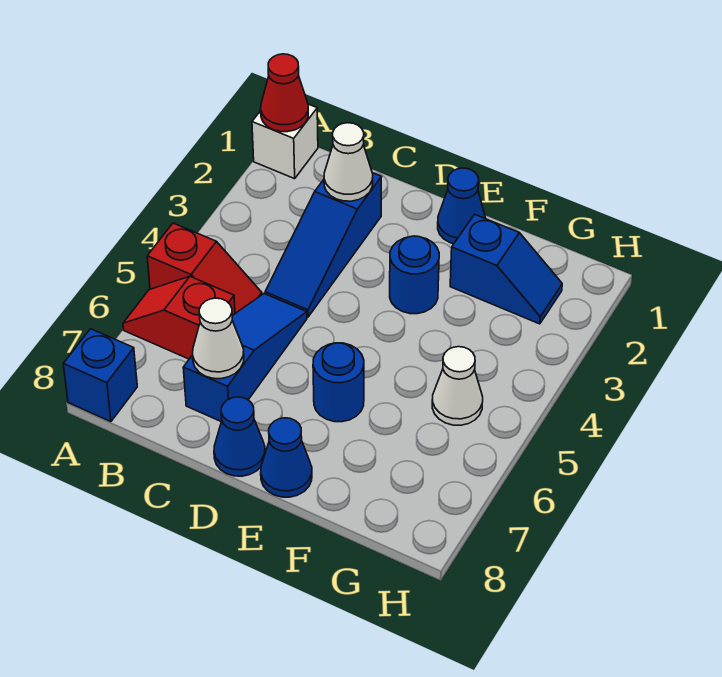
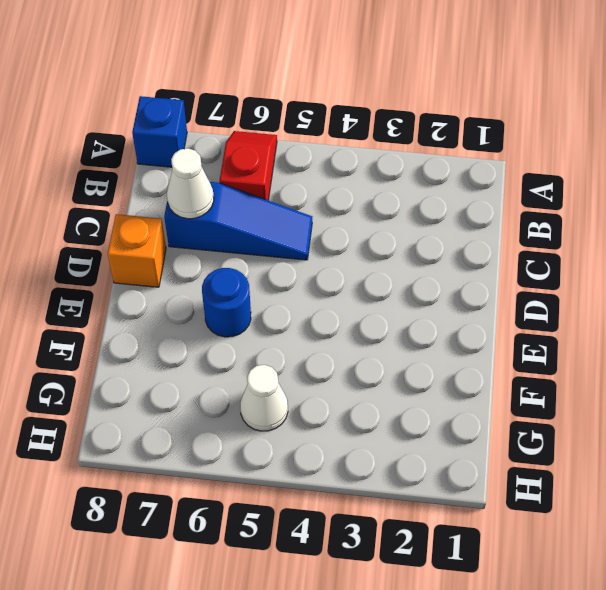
orange brick D8 level 1 -> blue cone D8 level 1
none -> white brick A1 level 1
none -> red slope A5:B5 level 1 top A
none -> blue slope C2:C4 level 1 top 2

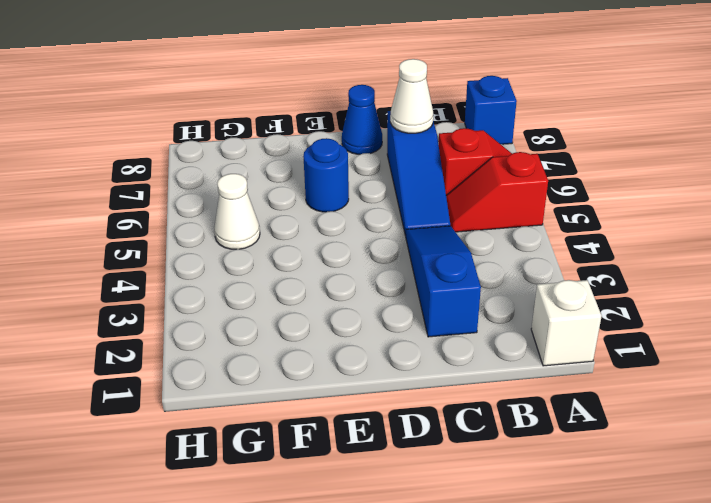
none -> blue cone E1 level 1
none -> blue round brick E3 level 1
none -> blue cone E8 level 1

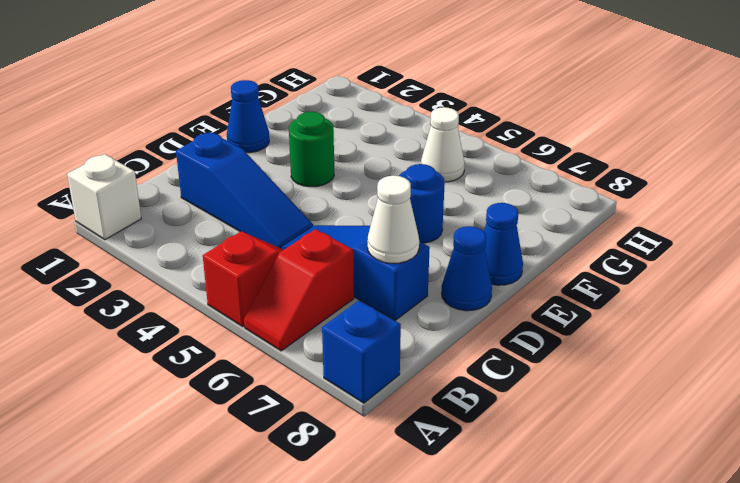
green round brick E3 level 1 -> blue round brick E3 level 1
none -> blue slope F2:G2 level 1 top F
none -> red cone A1 level 2
none -> white cone C2 level 2

